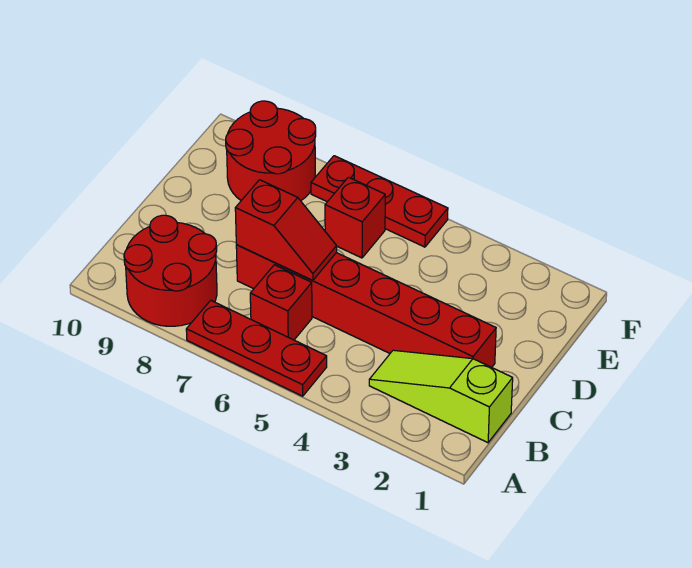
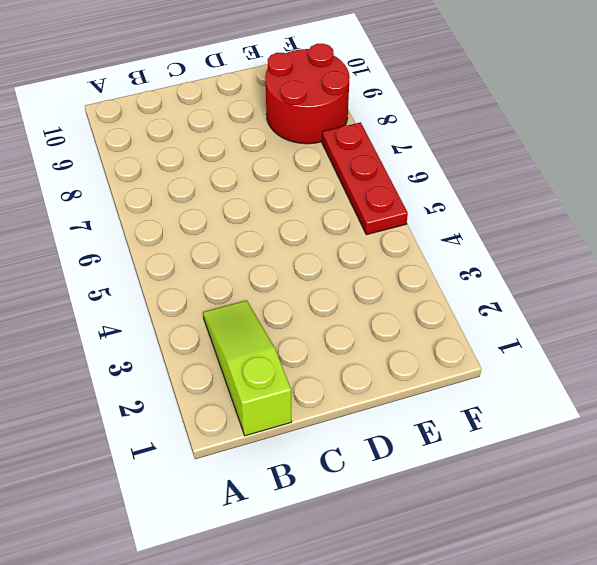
none -> red plate A5:A7 level 1
none -> red round brick A8:B9 level 1

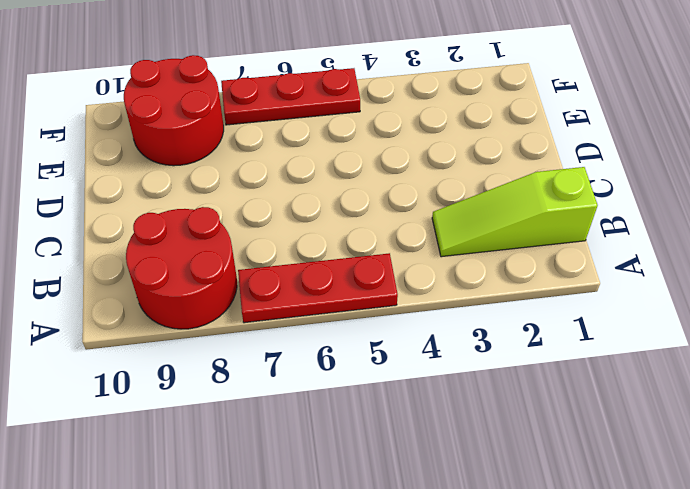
none -> red brick B6 level 1
none -> red brick C2:C7 level 1

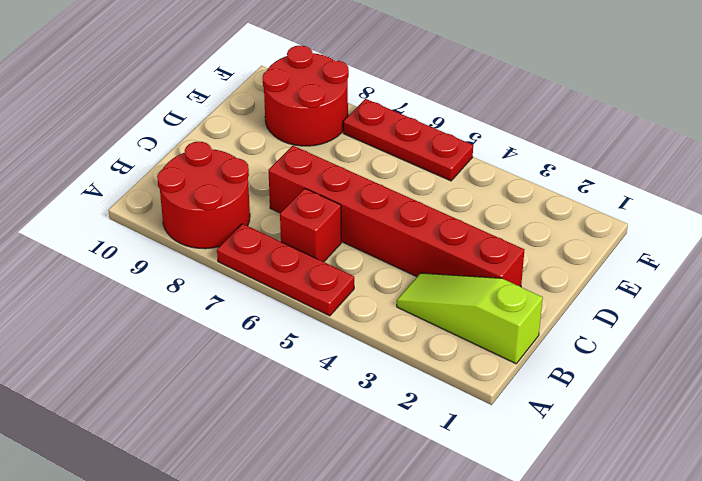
none -> red brick E6 level 1
none -> red slope C6:C7 level 2 top 7

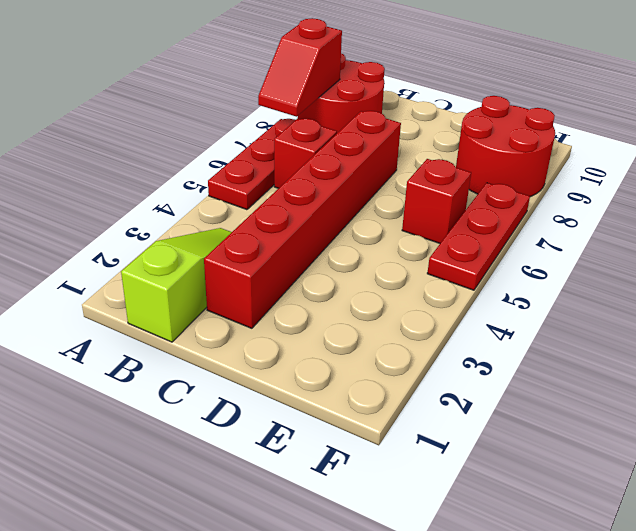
red slope A7:A8 level 2 top 8 -> red slope C6:C7 level 2 top 7

